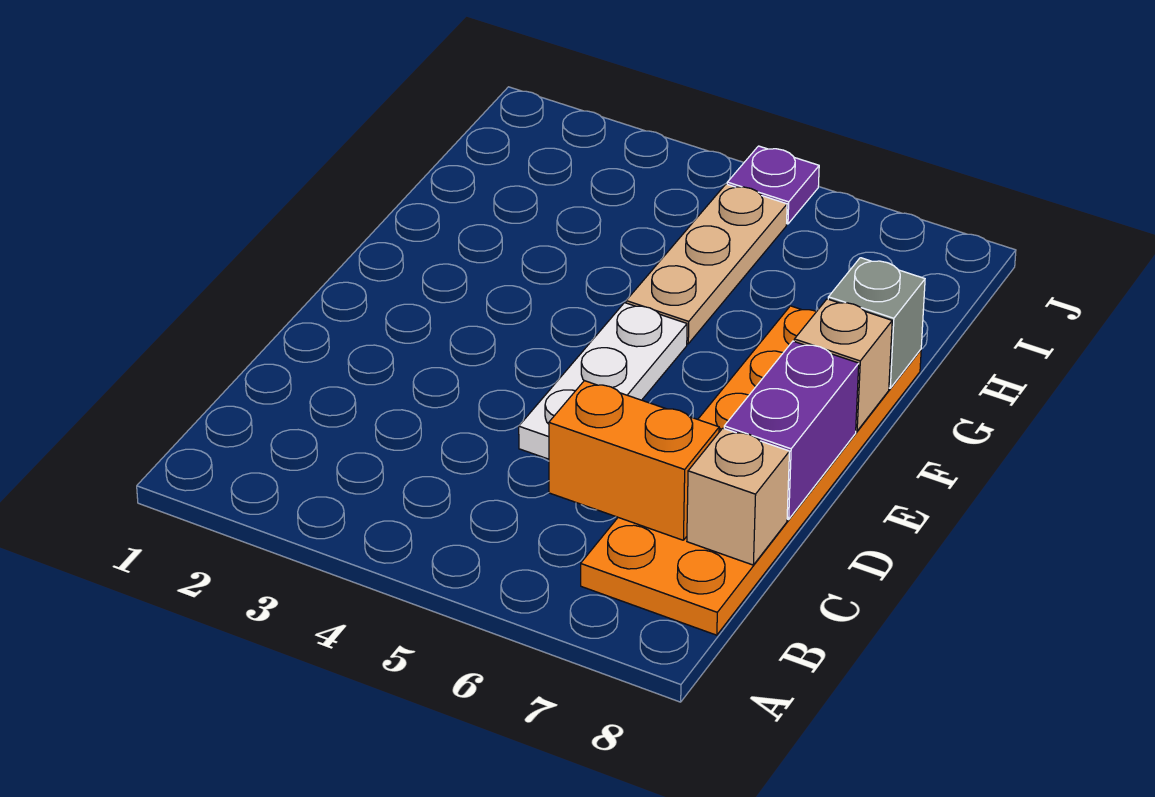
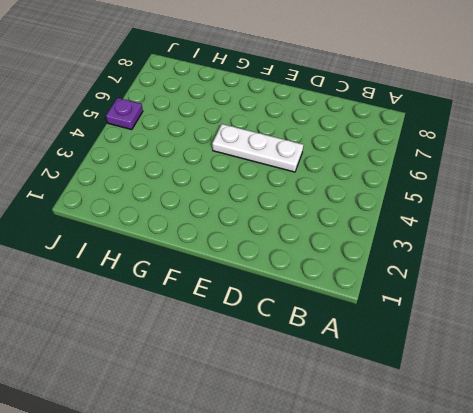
none -> orange plate B7:G8 level 1
none -> tan plate G5:I5 level 1

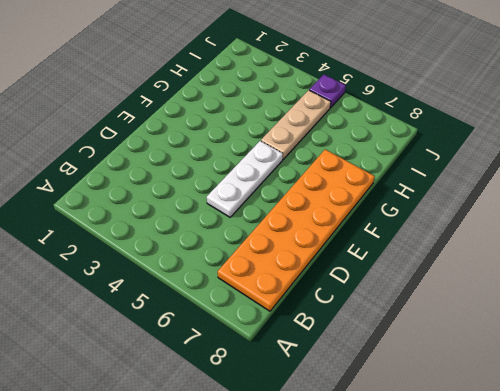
none -> orange brick C6:C7 level 2
none -> tan brick C8 level 2

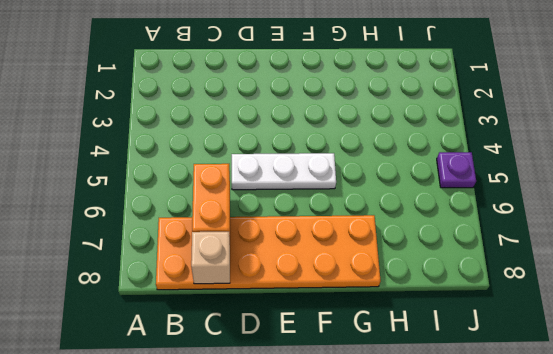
none -> tan plate G5:I5 level 1
none -> purple brick D8:E8 level 2

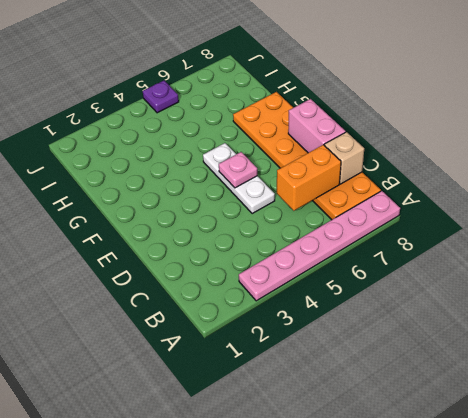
pink plate A3:A8 level 1 -> none
pink brick D8:E8 level 2 -> purple brick D8:E8 level 2
pink plate E5 level 2 -> none
none -> tan plate G5:I5 level 1
none -> tan brick F8 level 2

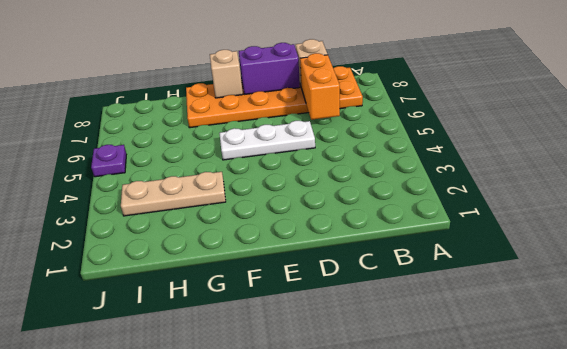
tan plate G3:I3 level 1 -> tan plate G5:I5 level 1
none -> grey brick G8 level 2

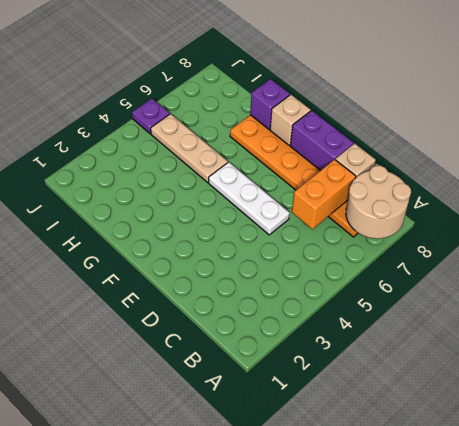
tan round brick A7:B8 level 2 -> none
purple brick G8 level 2 -> grey brick G8 level 2

